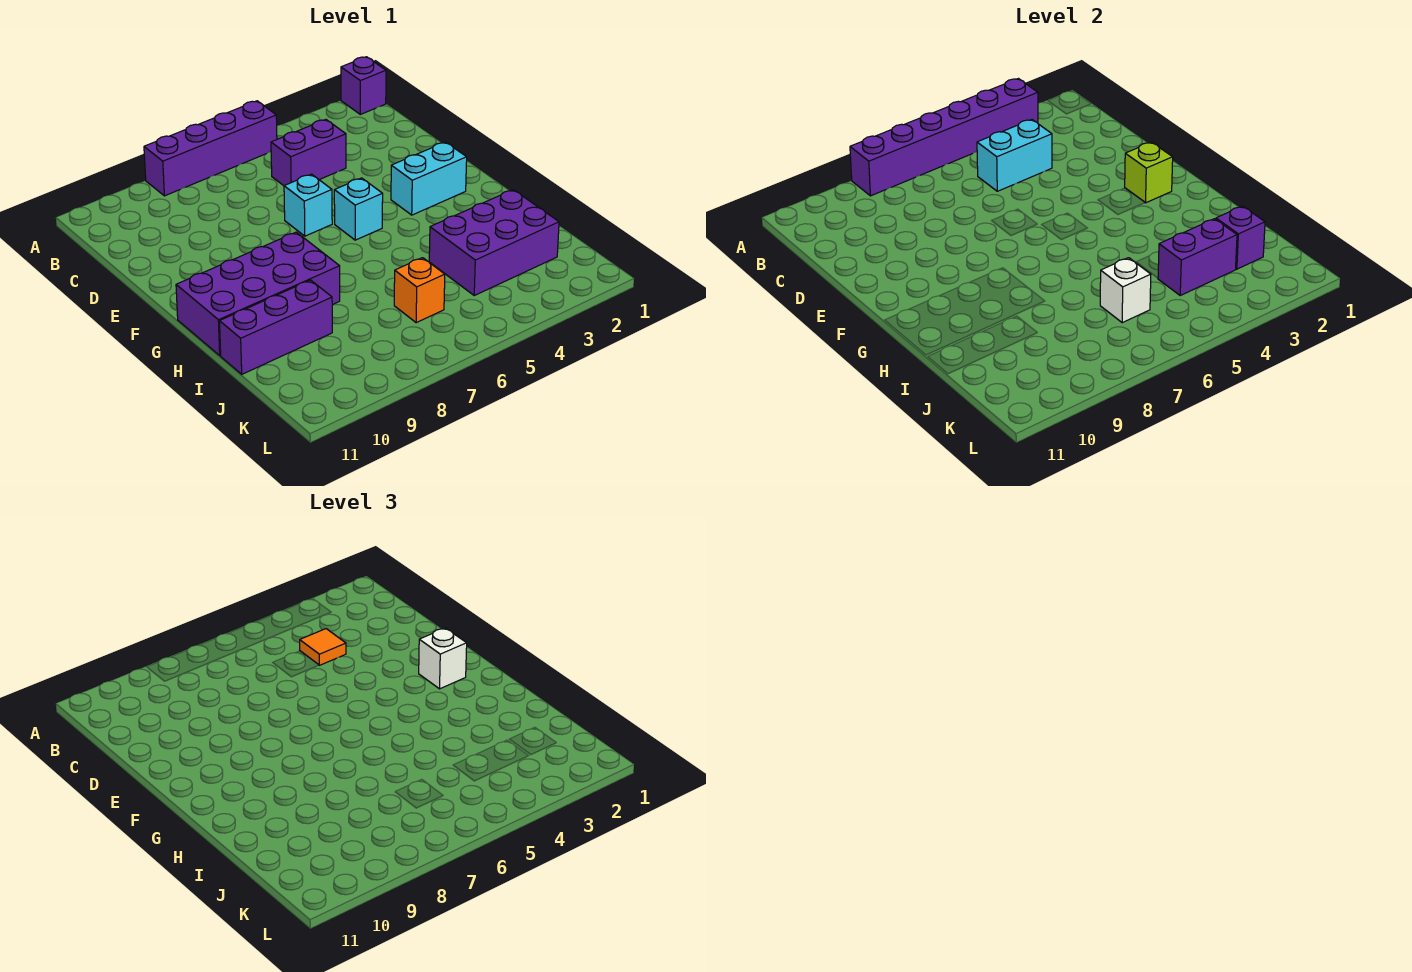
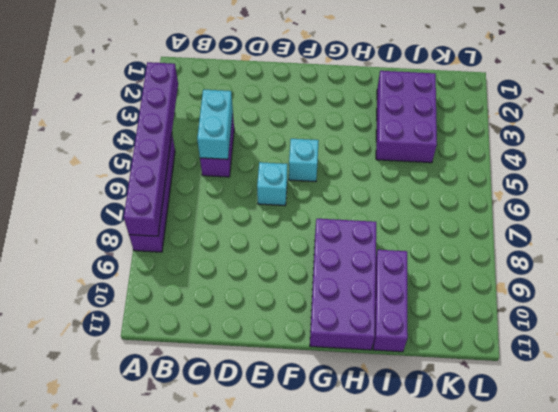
none -> purple brick A1 level 1
none -> cyan brick F2:F3 level 1
none -> orange brick J6 level 1

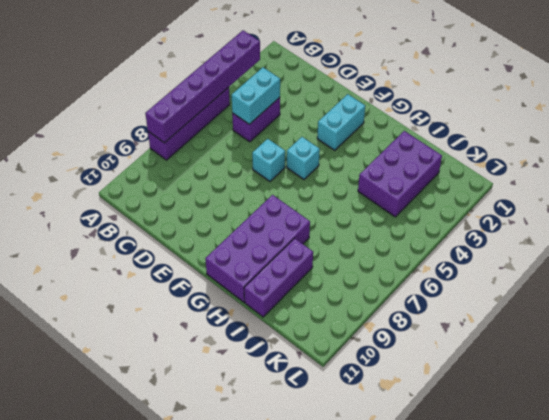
none -> purple brick A1 level 1
none -> orange brick J6 level 1
none -> lime brick F2 level 2

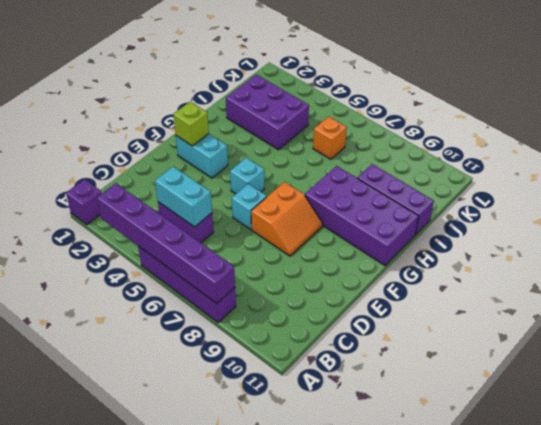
orange slope E7:F8 level 1 top 7 -> none
none -> purple brick J2 level 2
none -> purple brick J3:J4 level 2
none -> white brick J6 level 2

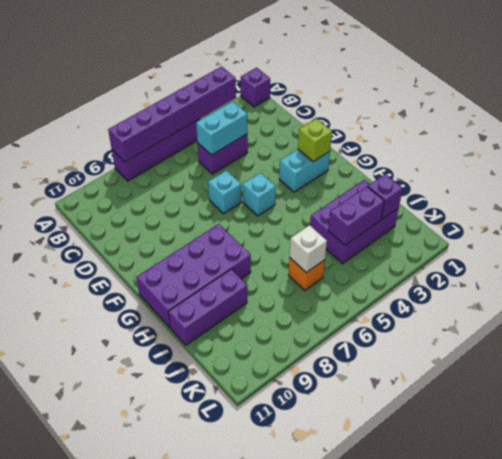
none -> orange tile C4 level 3
none -> white brick F2 level 3

